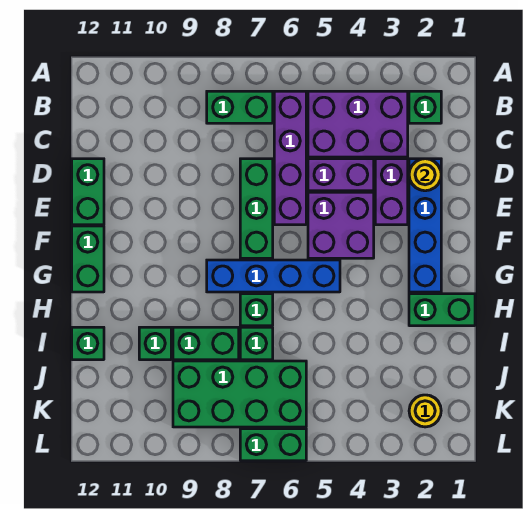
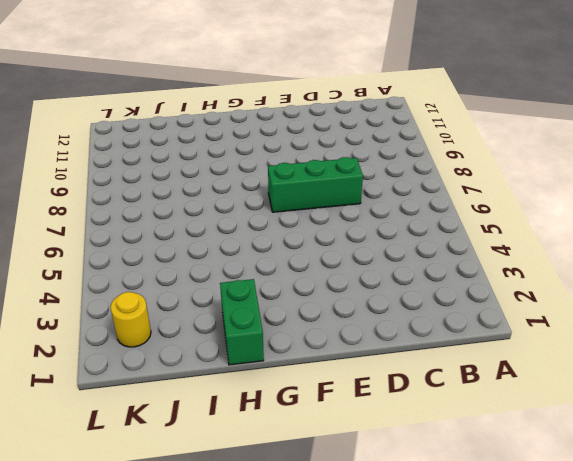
none -> green brick B2 level 1
none -> purple brick B3:C5 level 1
none -> purple brick B6:E6 level 1

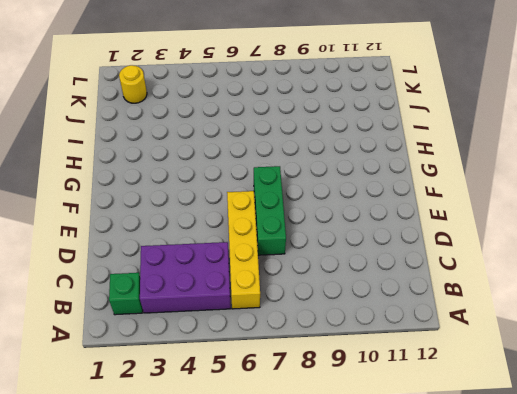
yellow brick B6:E6 level 1 -> purple brick B6:E6 level 1
none -> green brick B7:B8 level 1
none -> blue brick D2:G2 level 1
none -> purple brick D3:E3 level 1

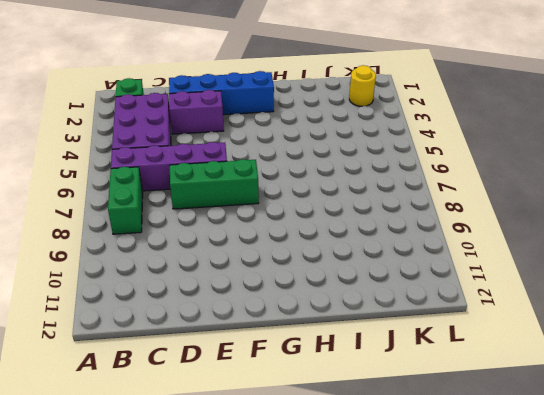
none -> purple brick D4:D5 level 1
none -> green brick D12:E12 level 1
none -> purple brick E4:F5 level 1

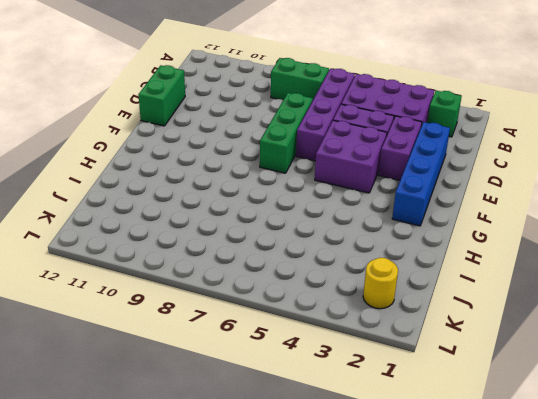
none -> green brick F12:G12 level 1
none -> blue brick G5:G8 level 1
none -> green brick H1:H2 level 1

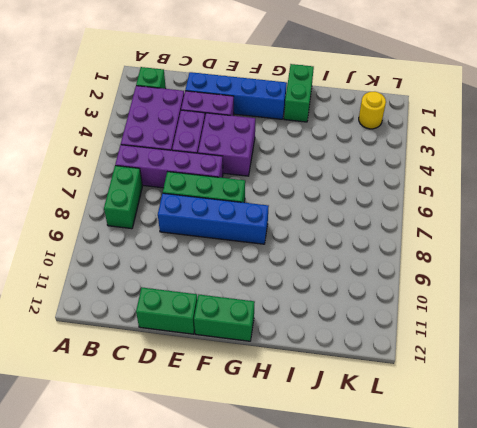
blue brick D8:G8 level 1 -> blue brick G5:G8 level 1
none -> green brick H7 level 1
none -> green brick I7 level 1
none -> green brick I8:I9 level 1

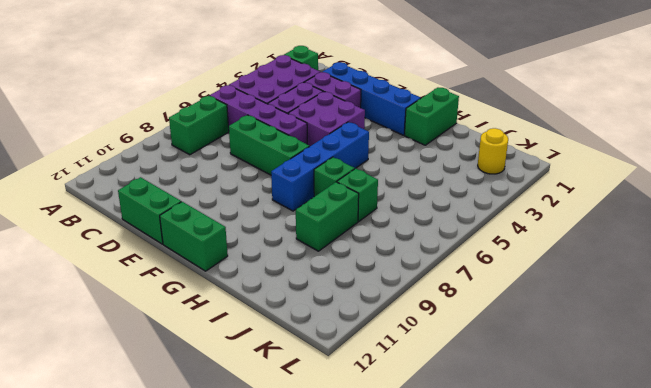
none -> green brick I10 level 1
none -> green brick I12 level 1
none -> green brick J6:K9 level 1

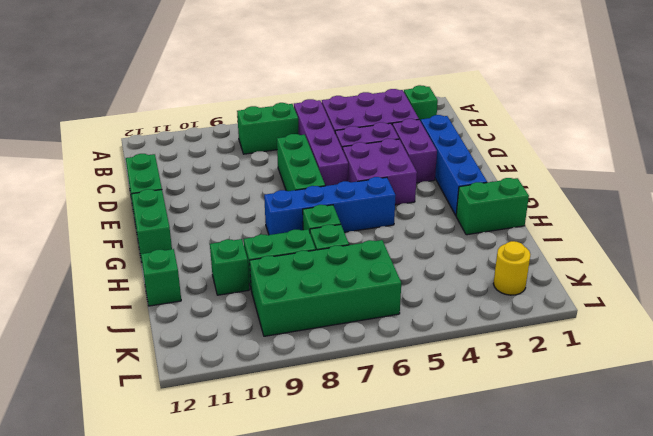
none -> green brick L6:L7 level 1
none -> yellow round brick D2 level 2

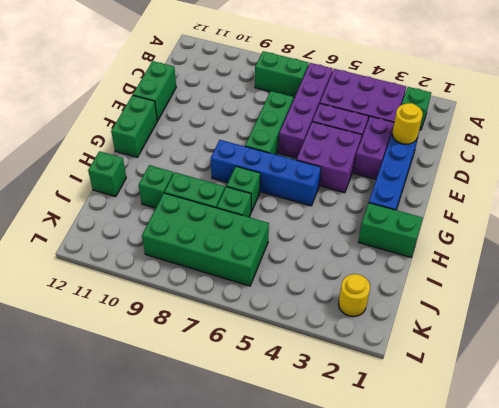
none -> green brick L6:L7 level 1

